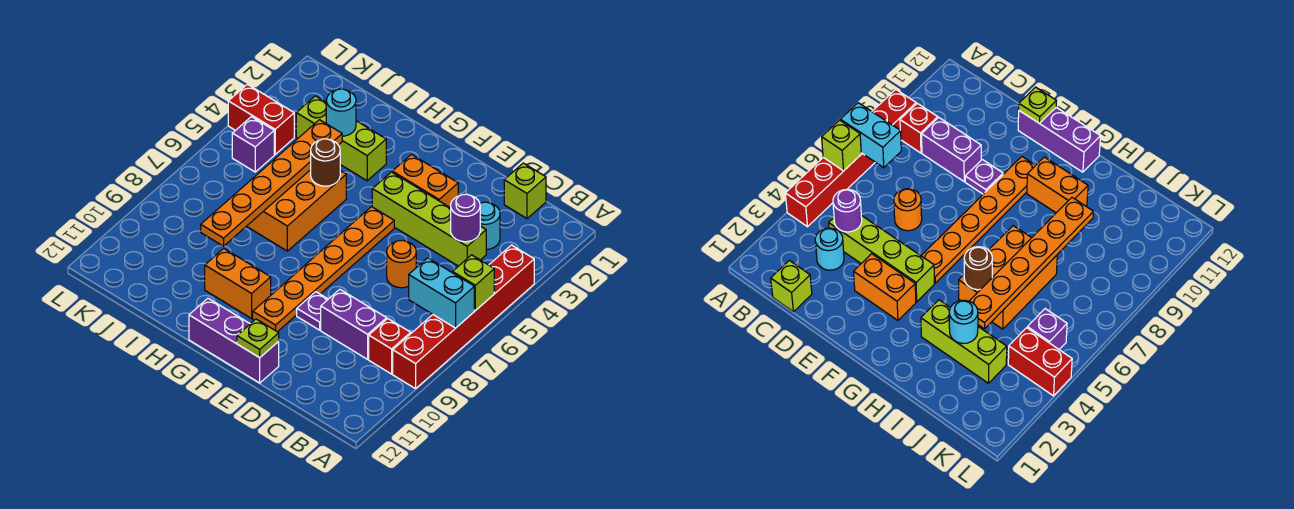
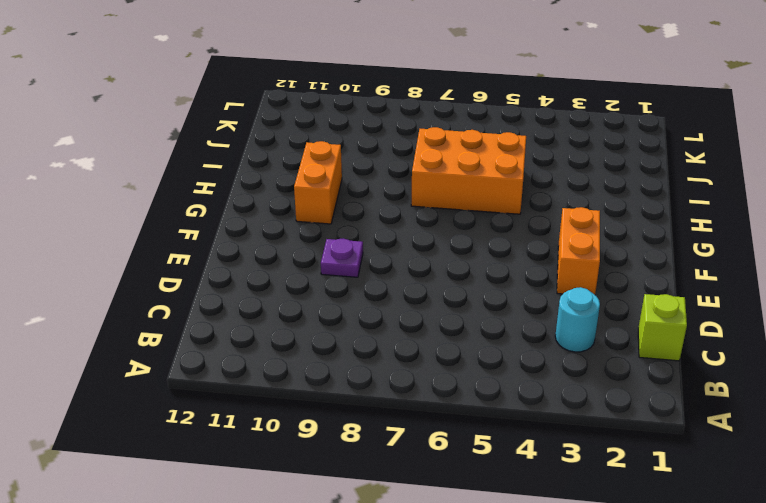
none -> red brick A4:A9 level 1
none -> red brick B9 level 1
none -> lime brick C4:F4 level 1

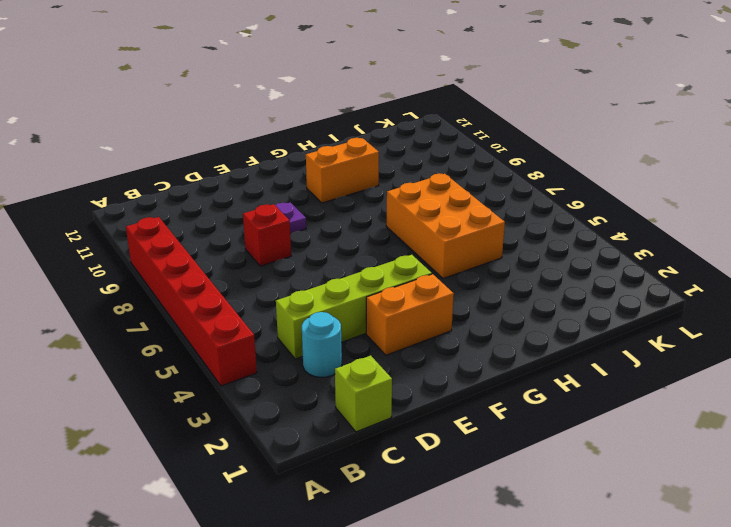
red brick D8 level 1 -> red brick B9 level 1
none -> purple brick C9:D9 level 1
none -> orange round brick D6 level 1
none -> purple brick E12:G12 level 1

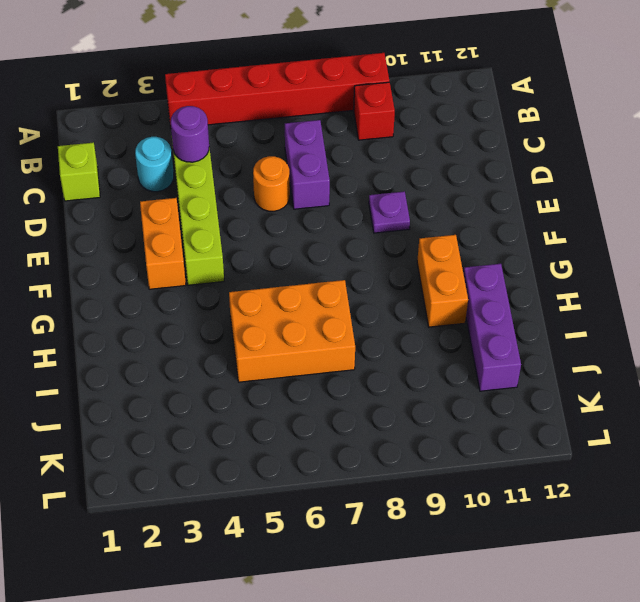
purple brick C7:D7 level 1 -> purple brick C9:D9 level 1
purple brick H11:J11 level 1 -> purple brick E12:G12 level 1
none -> orange plate F5:F10 level 1
none -> lime brick H3:J3 level 1
none -> red brick K4:L4 level 1

